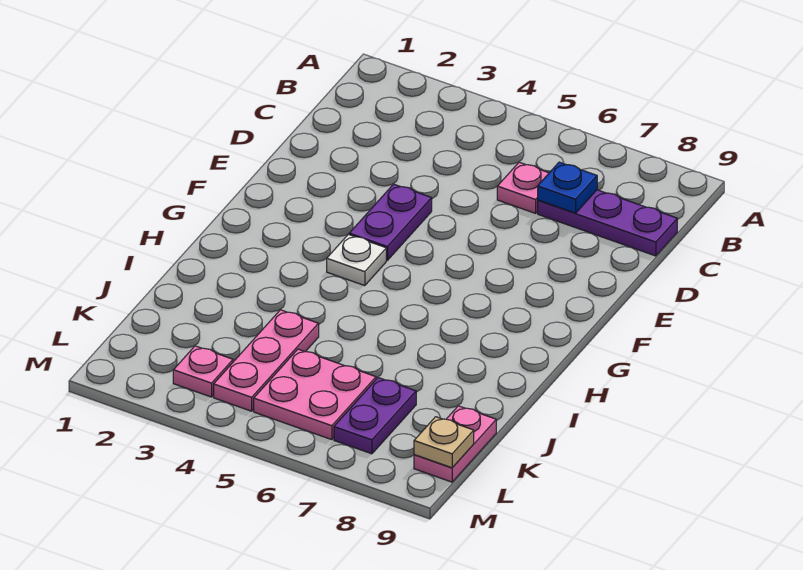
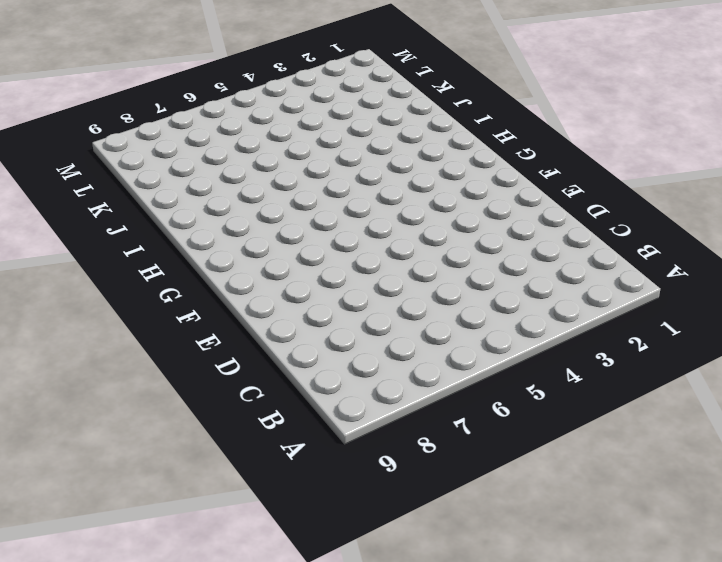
none -> pink plate C6 level 1
none -> purple plate C7:C9 level 1

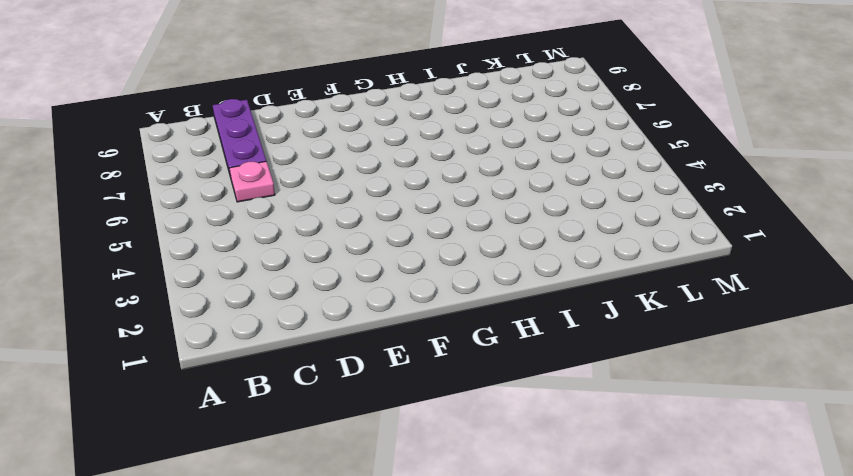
none -> purple plate E4:F4 level 1
none -> white plate G4 level 1

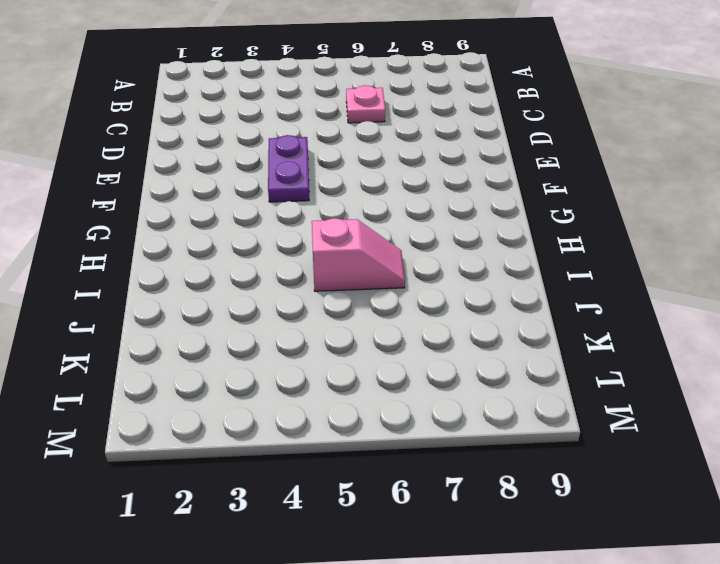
pink slope I5:I6 level 1 top 5 -> none
none -> purple plate C7:C9 level 1
none -> white plate G4 level 1

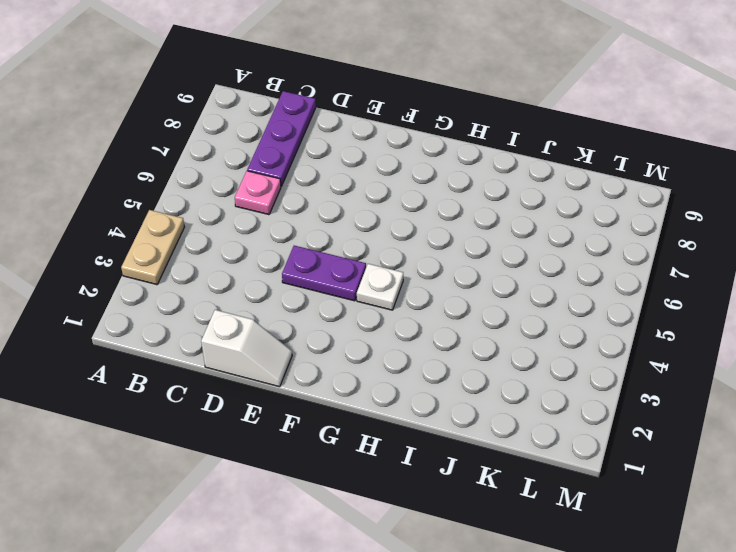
tan plate A3:A4 level 1 -> none
white slope D1:E1 level 1 top D -> none
none -> pink plate J4:L4 level 1
none -> pink plate K5:L6 level 1

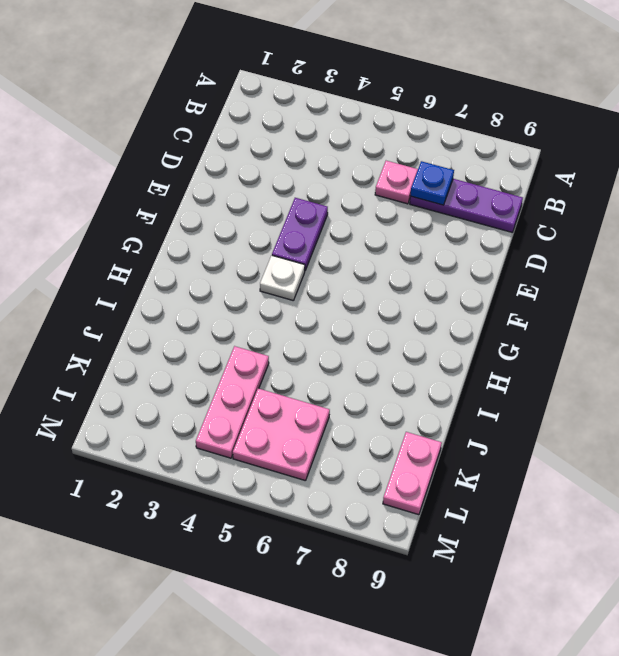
none -> purple plate K7:L7 level 1
none -> pink plate L3 level 1

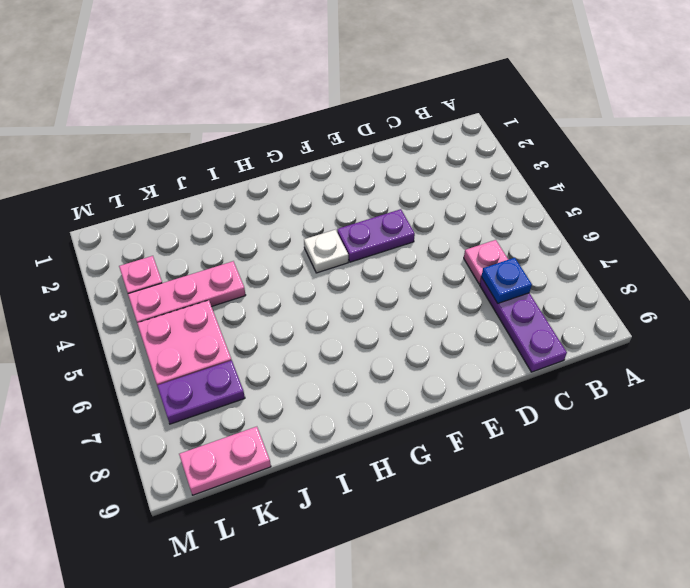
none -> tan plate L9 level 2

